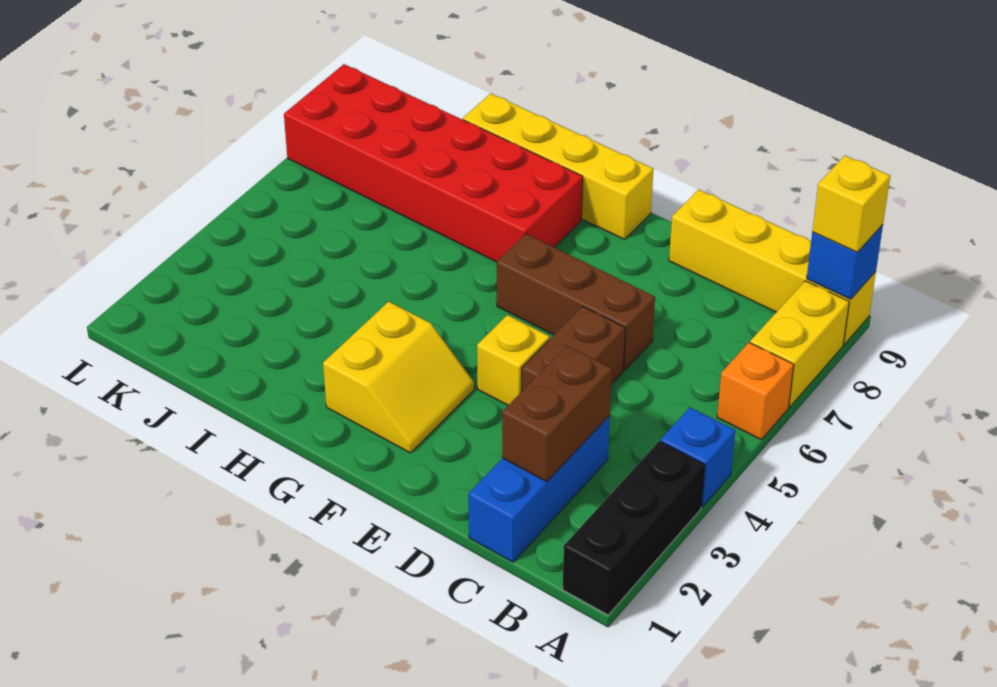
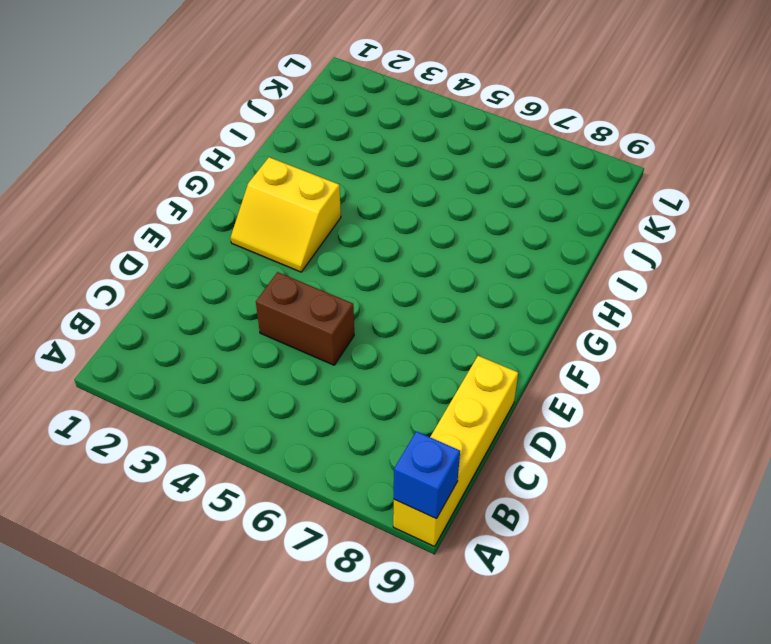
none -> black brick A1:A3 level 1
none -> blue brick A4 level 1
none -> orange brick A6 level 1

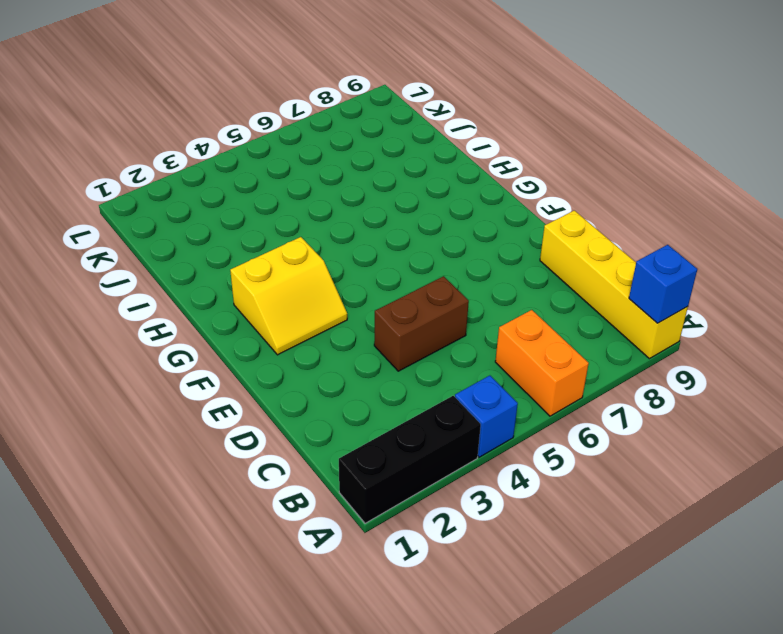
orange brick A6:B6 level 1 -> orange brick A6 level 1
none -> yellow brick A7:A8 level 1
none -> blue brick C1:C3 level 1
none -> brown brick D6:F6 level 1

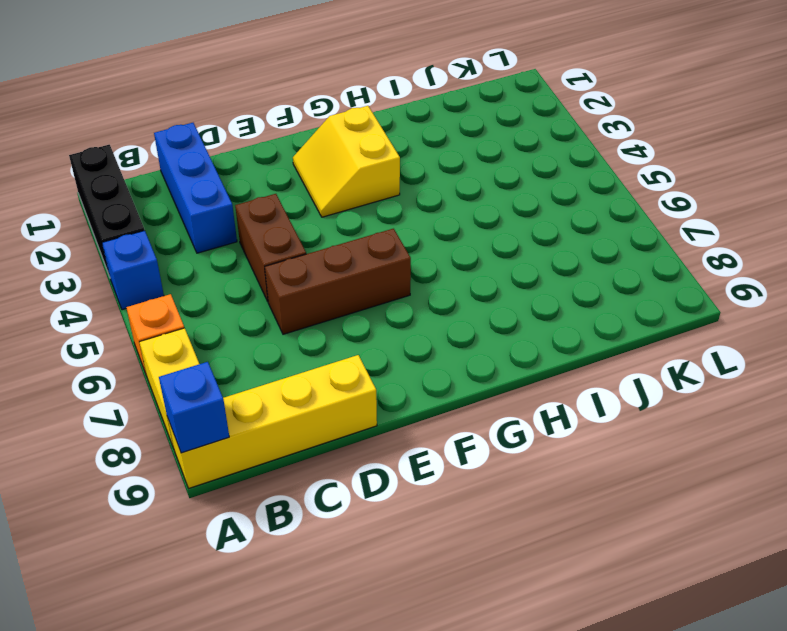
none -> yellow brick E4 level 1
none -> yellow brick F9:I9 level 1
none -> red brick G7:L8 level 1

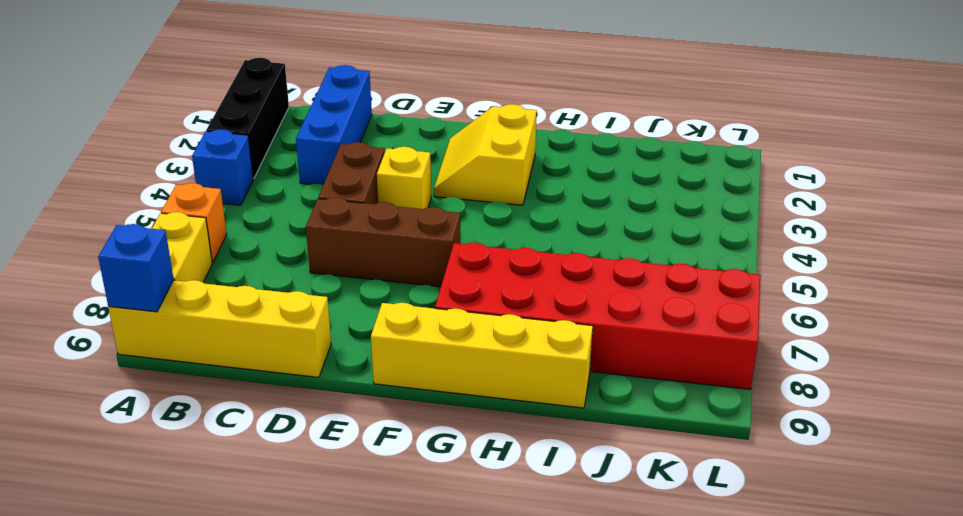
none -> brown brick C2:C3 level 2
none -> yellow brick A9 level 3

